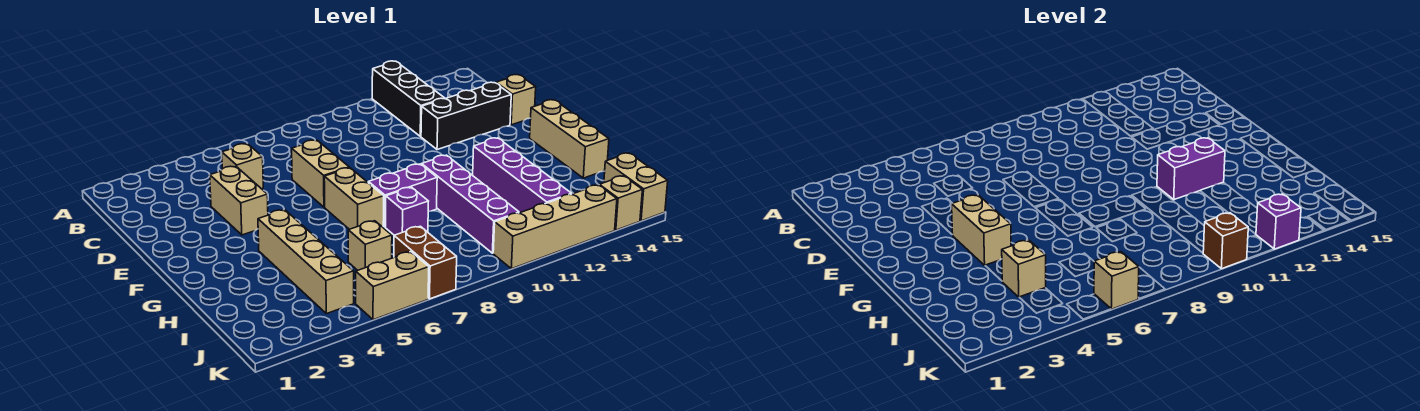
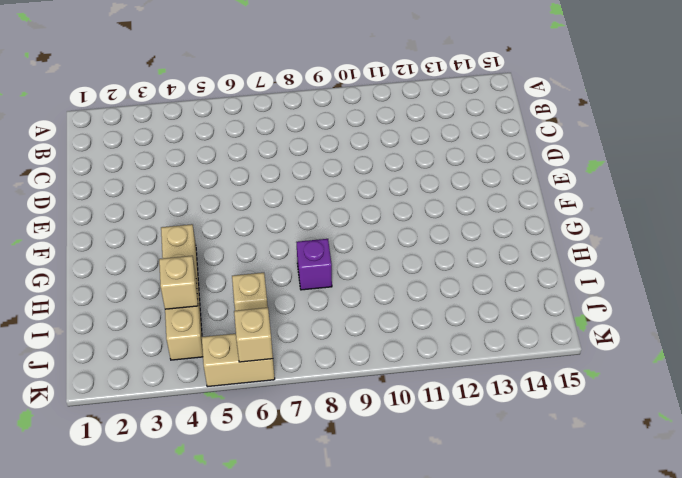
none -> black brick A12:C12 level 1
none -> tan brick C5 level 1
none -> tan brick D4:E4 level 1

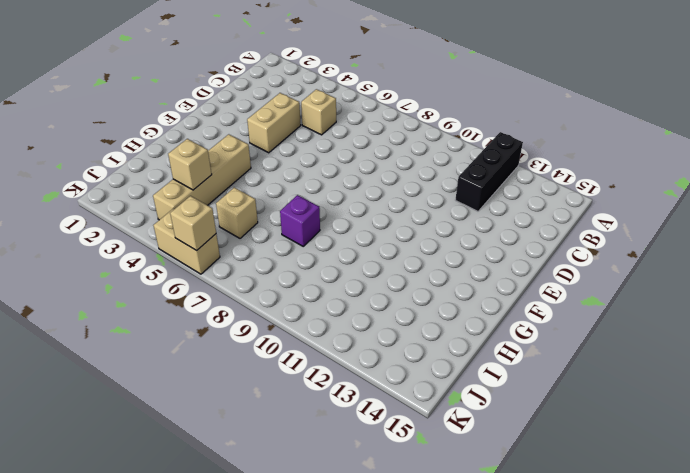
none -> tan brick D7:E7 level 1
none -> black brick D12:D14 level 1
none -> tan brick D15 level 1

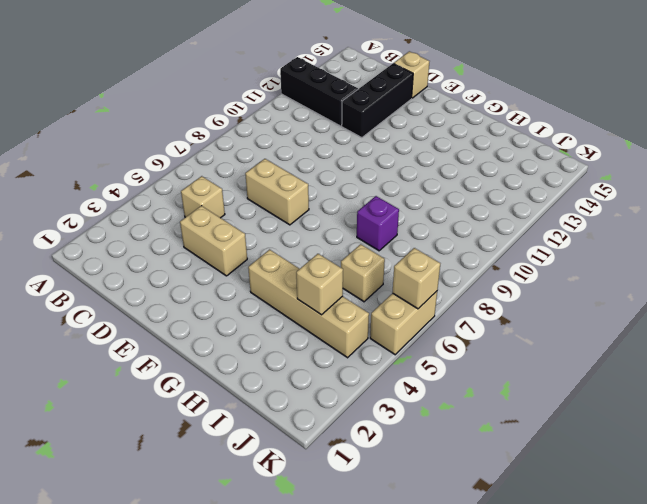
none -> tan brick F7:G7 level 1
none -> tan brick F15:H15 level 1
none -> purple brick G8:G9 level 1

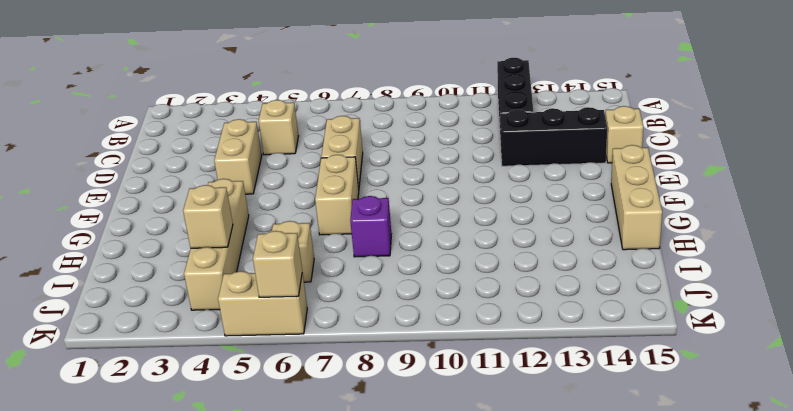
none -> purple brick G8:G9 level 1
none -> purple brick G10:J10 level 1
none -> purple brick G12:J12 level 1

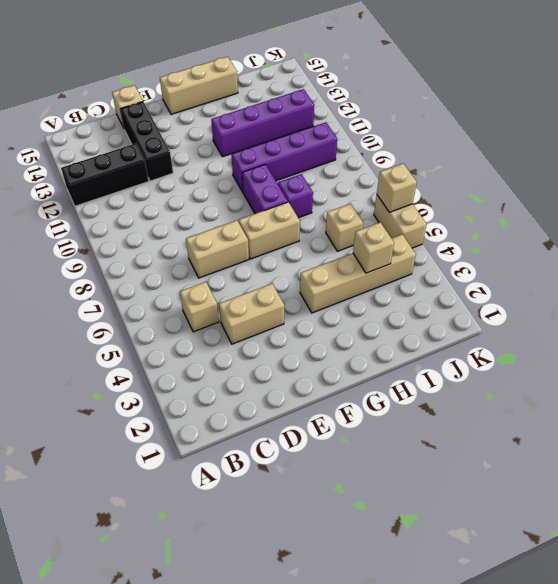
none -> brown brick J7:K7 level 1
none -> tan brick J15:K15 level 1
none -> tan brick K10:K13 level 1

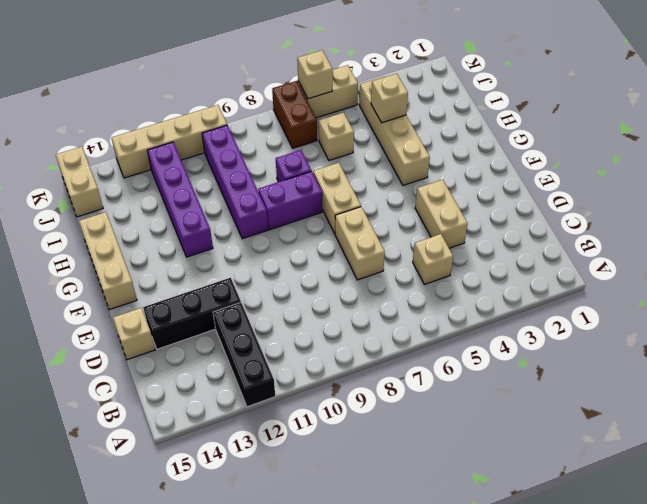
none -> tan brick K14 level 1
none -> tan brick F4:G4 level 2
none -> purple brick G11:G12 level 2

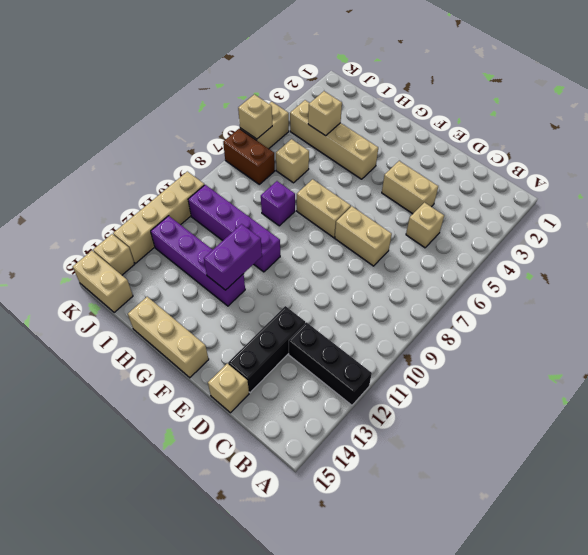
none -> purple brick G8:G9 level 1
none -> tan brick F4:G4 level 2
none -> brown brick K10 level 2

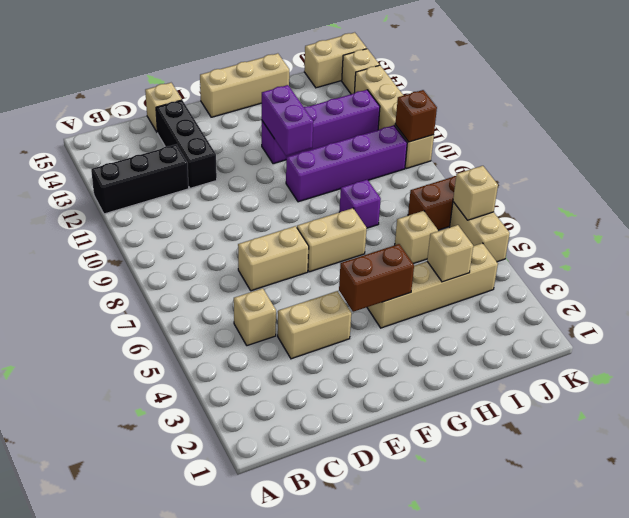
brown brick F4:G4 level 2 -> tan brick F4:G4 level 2
none -> purple brick G8:G9 level 1
none -> purple brick K12 level 2

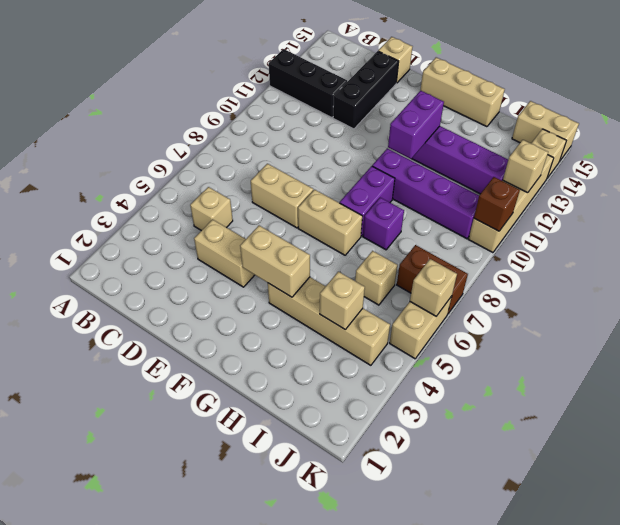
tan brick K12 level 2 -> purple brick K12 level 2

